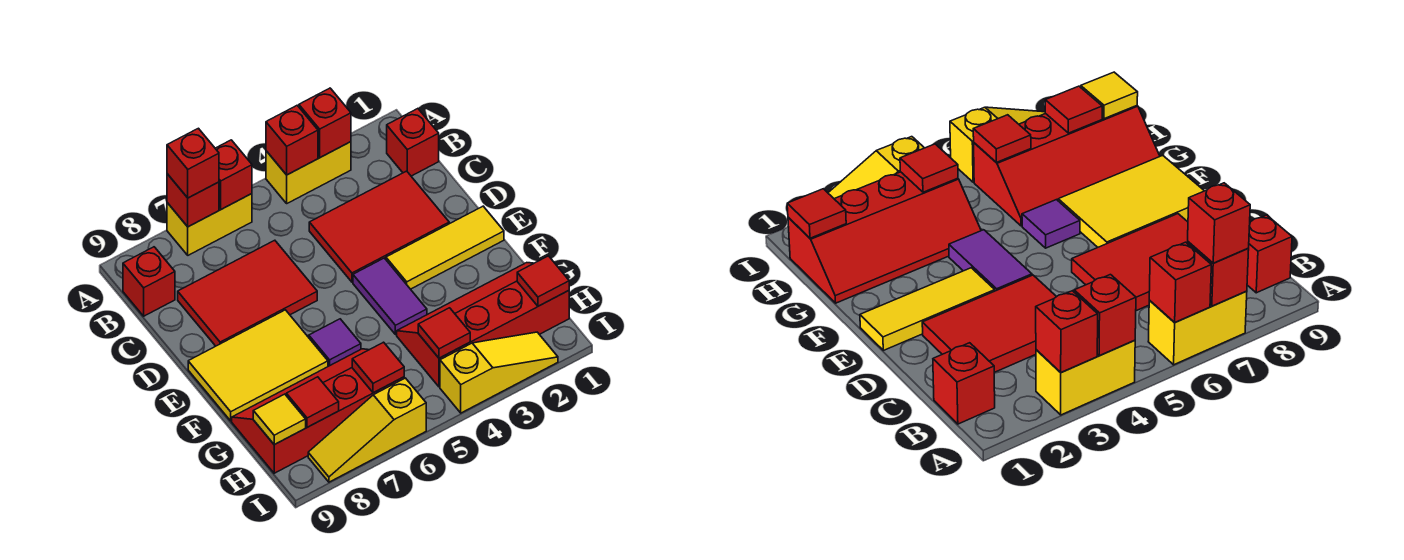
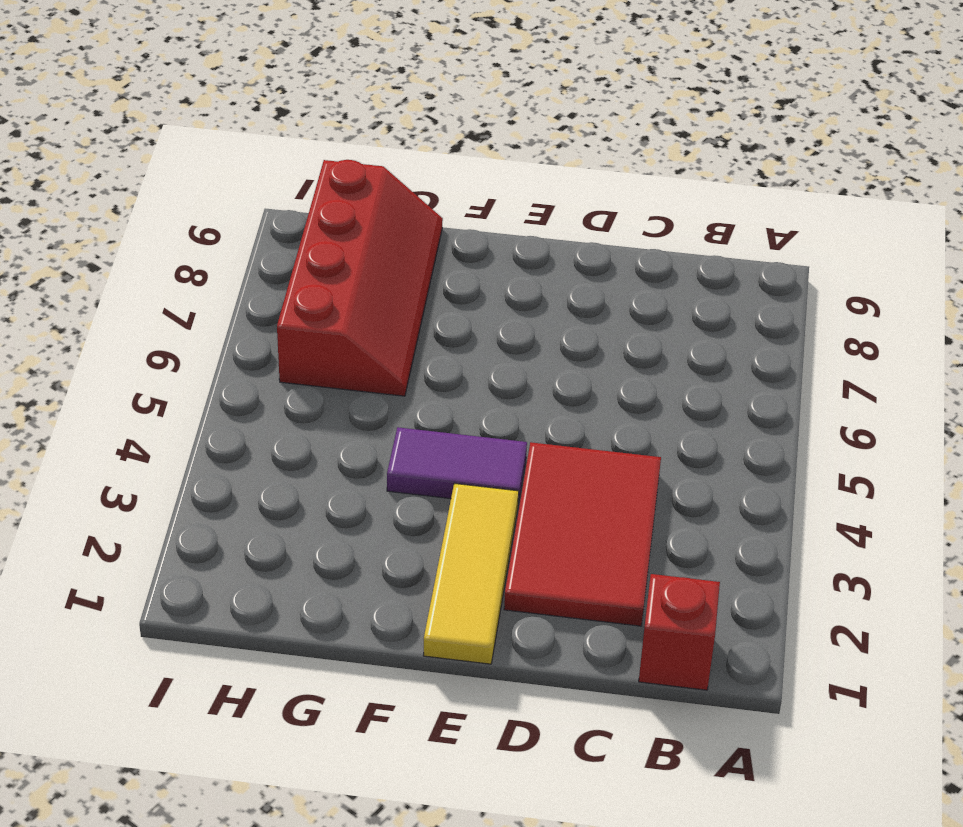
none -> yellow brick A3:A4 level 1
none -> yellow brick A6:A7 level 1
none -> red brick B9 level 1

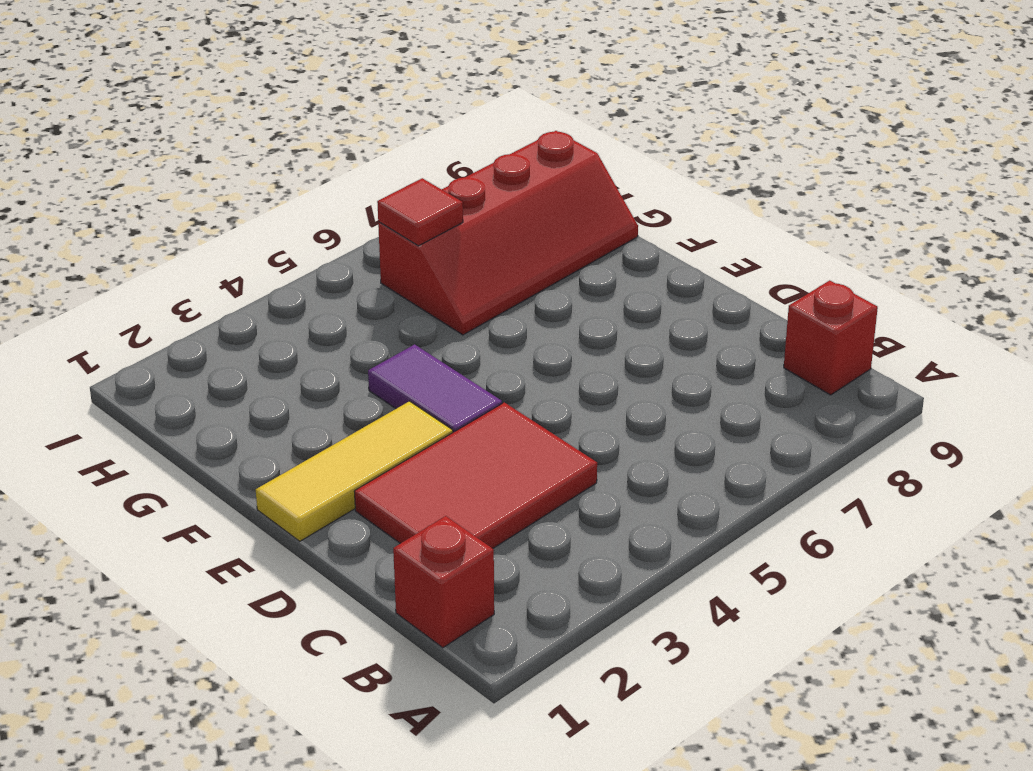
none -> yellow brick A3:A4 level 1
none -> yellow brick A6:A7 level 1
none -> red tile C6:D8 level 1

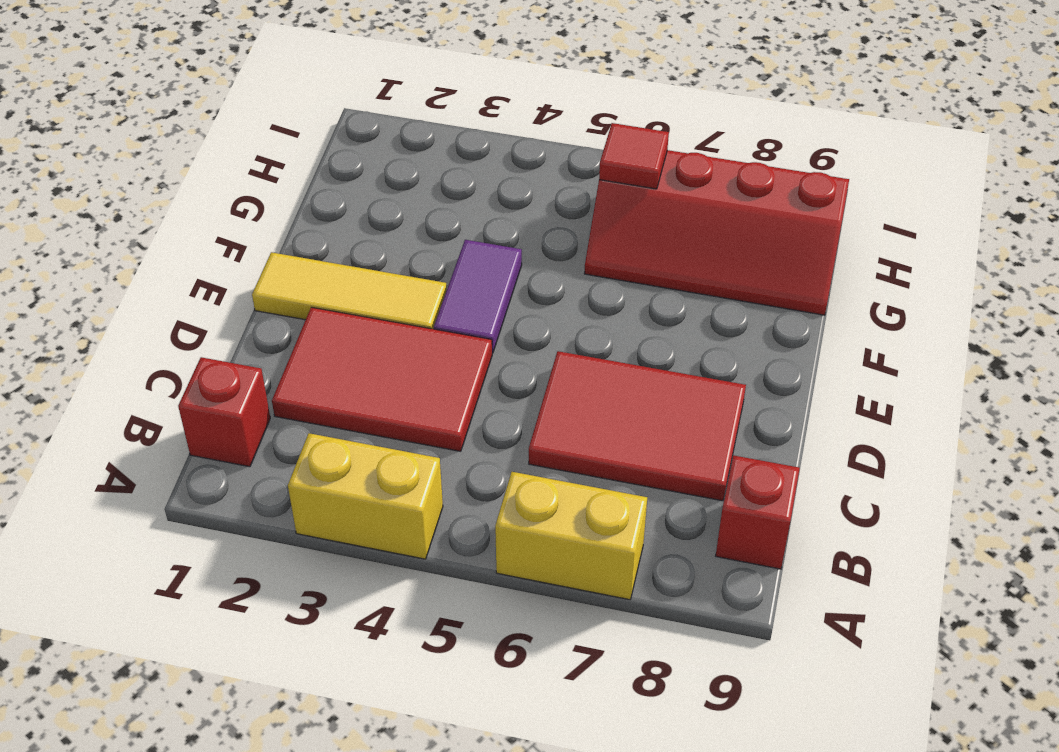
none -> yellow tile E7:F9 level 1
none -> purple tile F6 level 1
none -> red slope G1:H4 level 1 top H

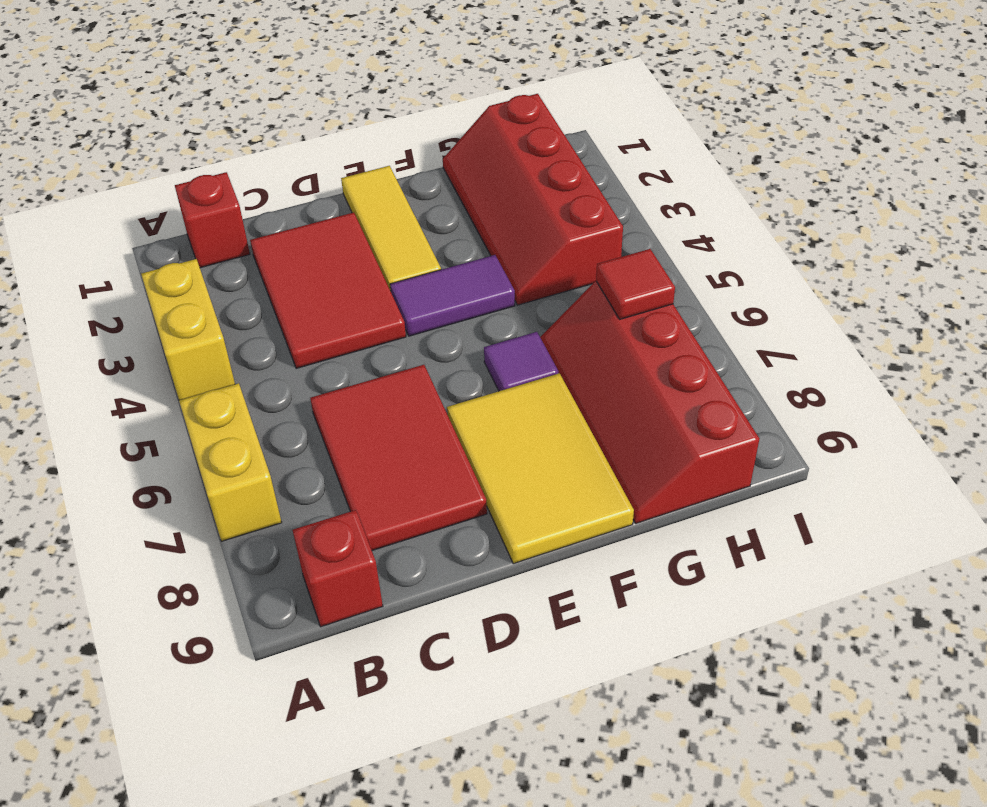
none -> yellow slope I2:I4 level 1 top 4
none -> yellow slope I6:I8 level 1 top 6
none -> red brick A3 level 2

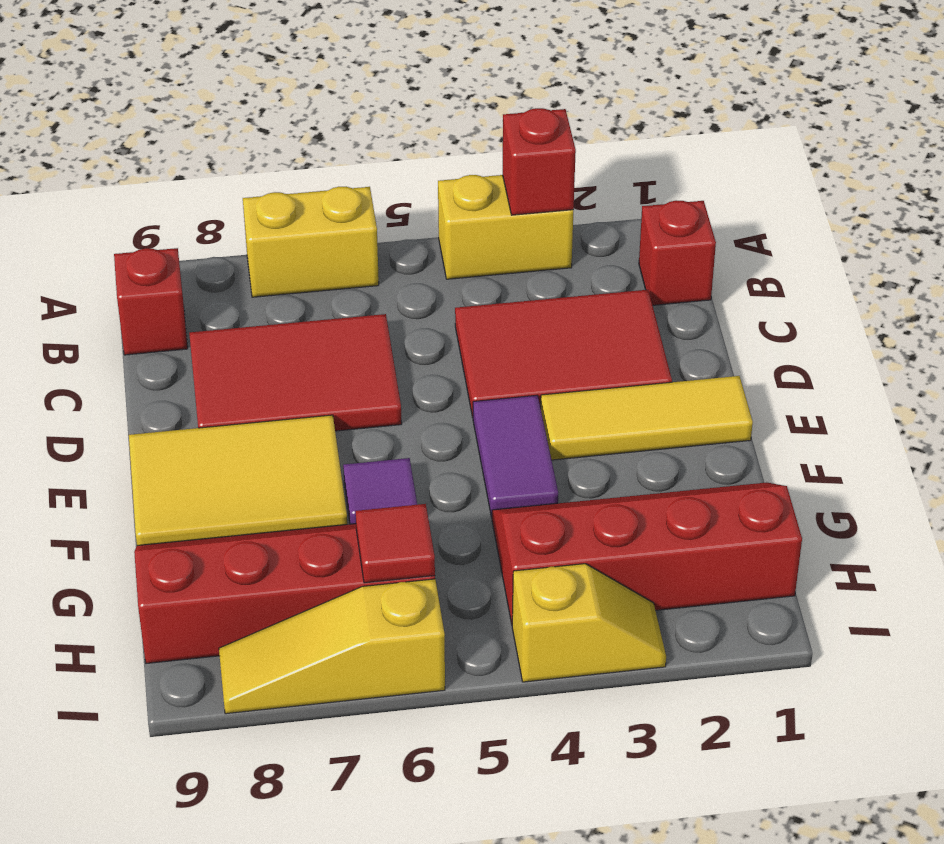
yellow slope I3:I4 level 1 top 4 -> yellow slope I2:I4 level 1 top 4
none -> red brick A4 level 2
none -> red brick A6 level 2
none -> red brick A7 level 2

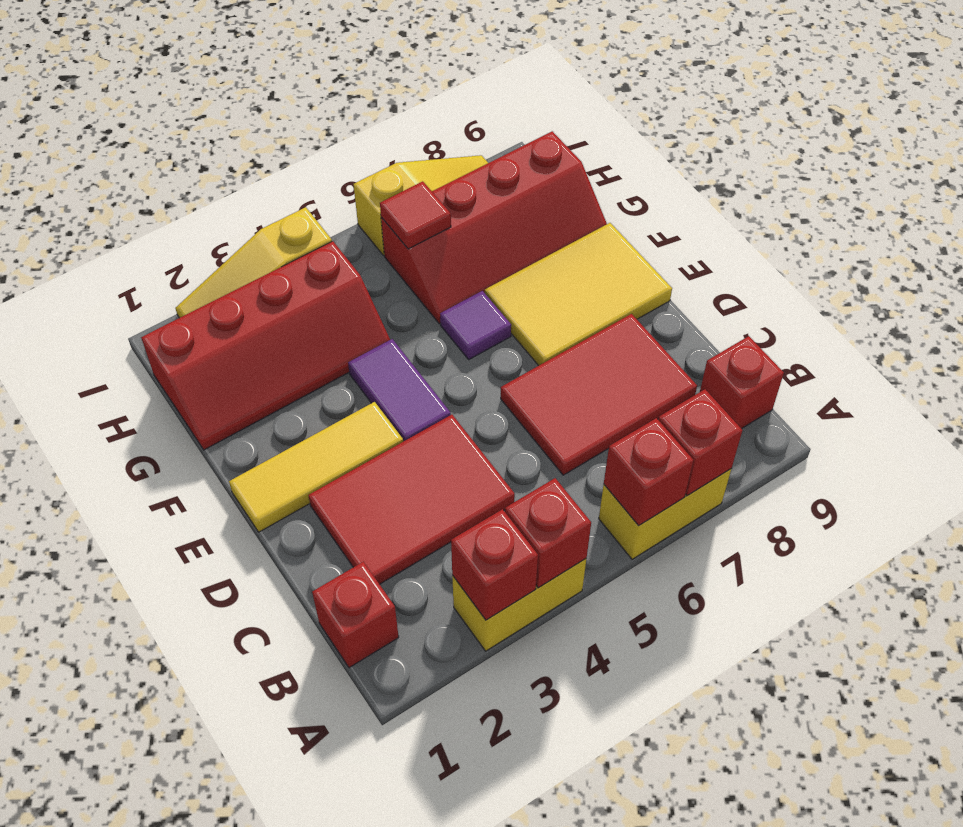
none -> red tile H1 level 2
none -> red tile H4 level 2
none -> red tile H8 level 2

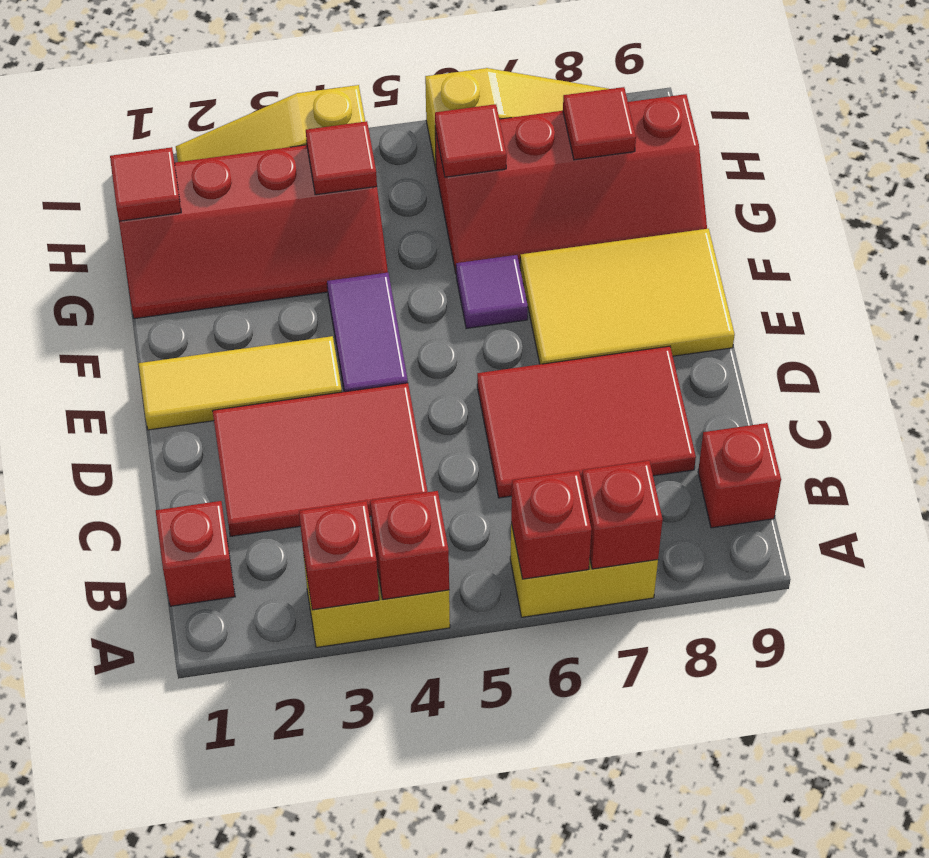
none -> yellow tile H9 level 2
none -> red brick A7 level 3

